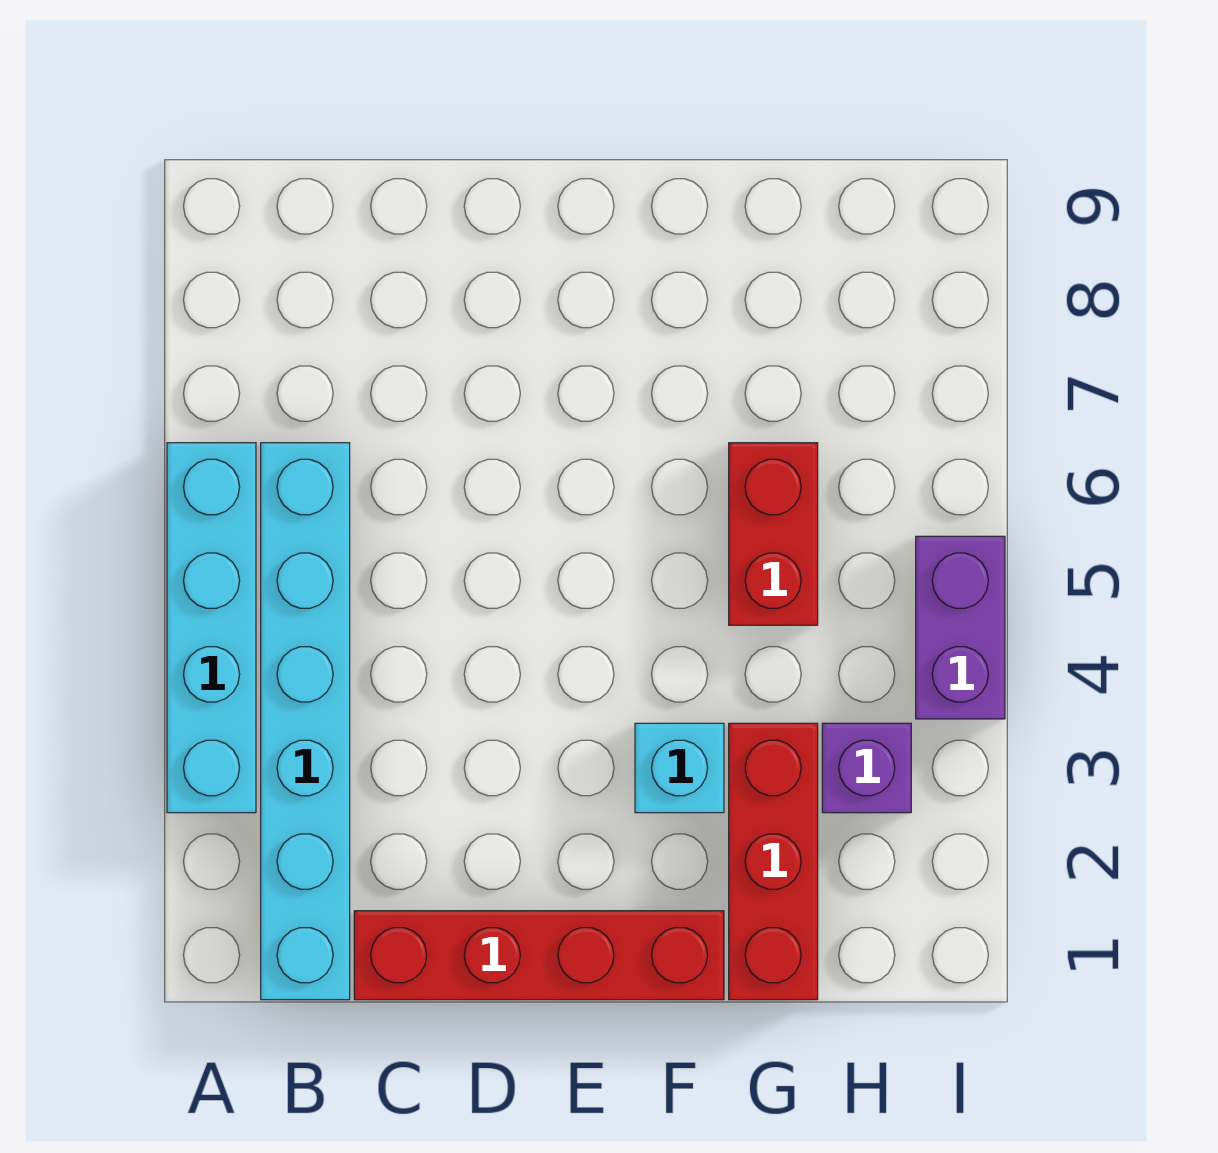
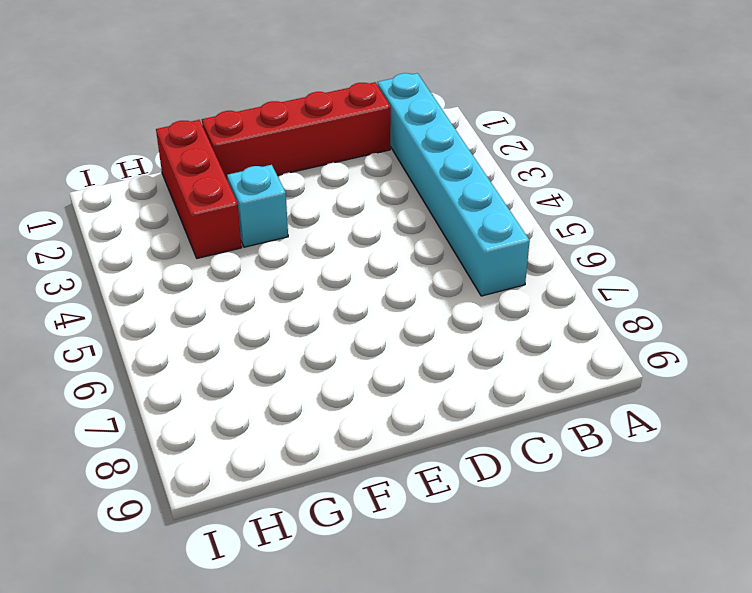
none -> cyan brick A3:A6 level 1
none -> red brick G5:G6 level 1

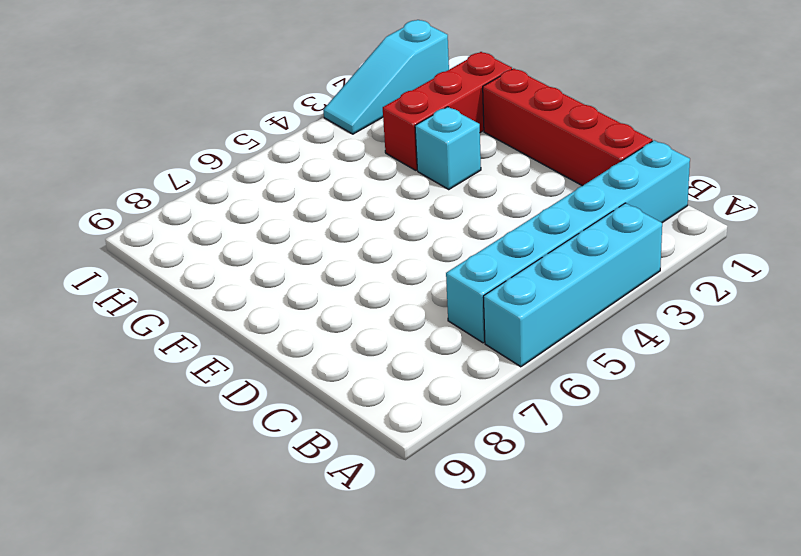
cyan slope I1:I3 level 1 top 1 -> none
none -> red brick G5:G6 level 1
none -> purple brick H3 level 1

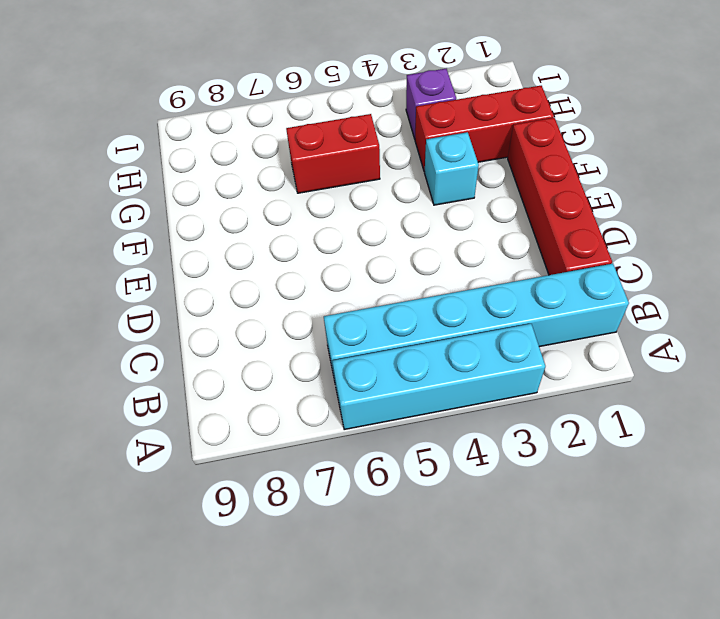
none -> purple brick I4:I5 level 1

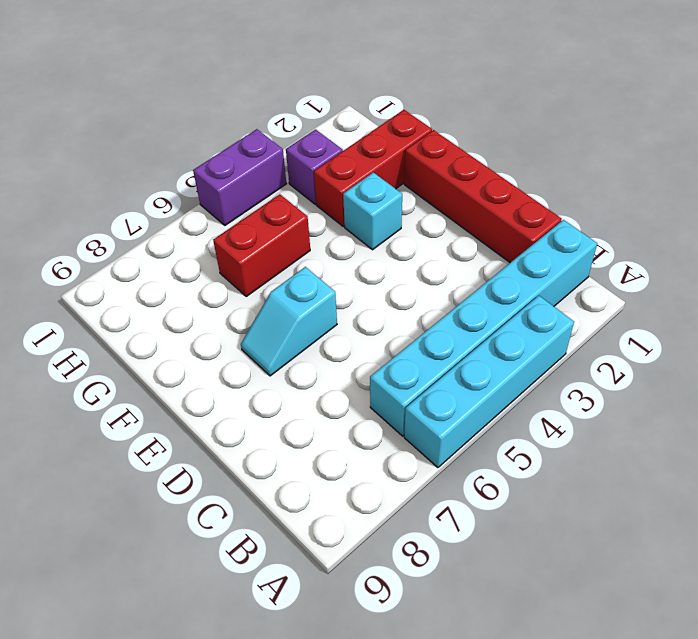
cyan slope E6:E7 level 1 top 6 -> none

